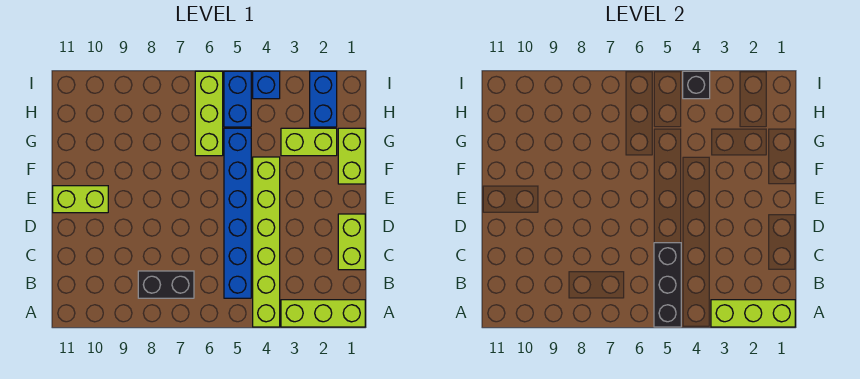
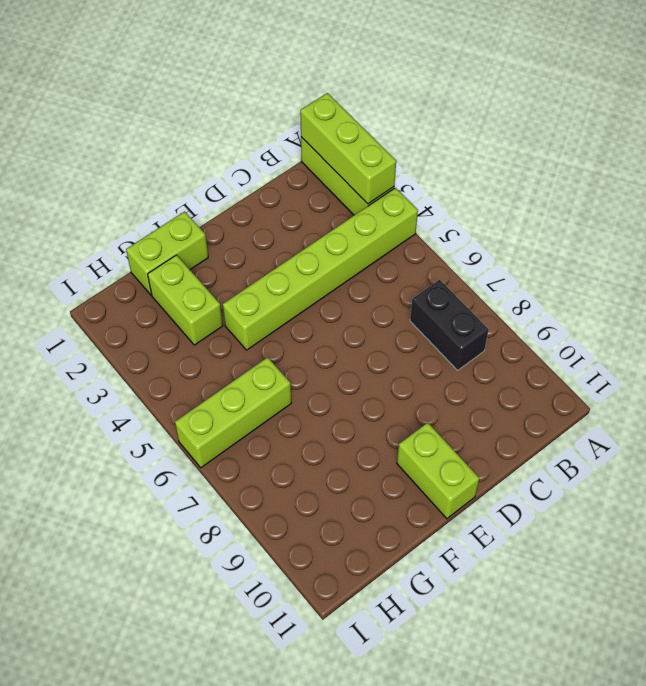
none -> blue brick B5:G5 level 1
none -> lime brick C1:D1 level 1
none -> blue brick H2:I2 level 1

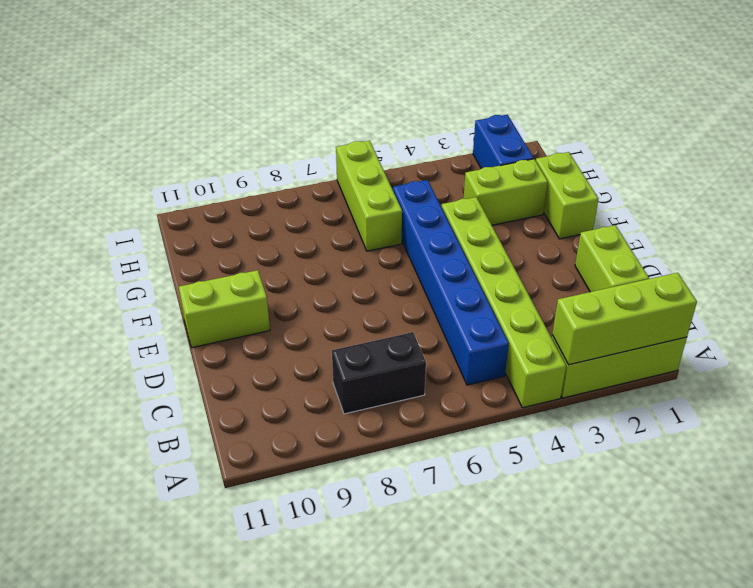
none -> blue brick H5:I5 level 1
none -> blue brick I4 level 1
none -> black brick A5:C5 level 2

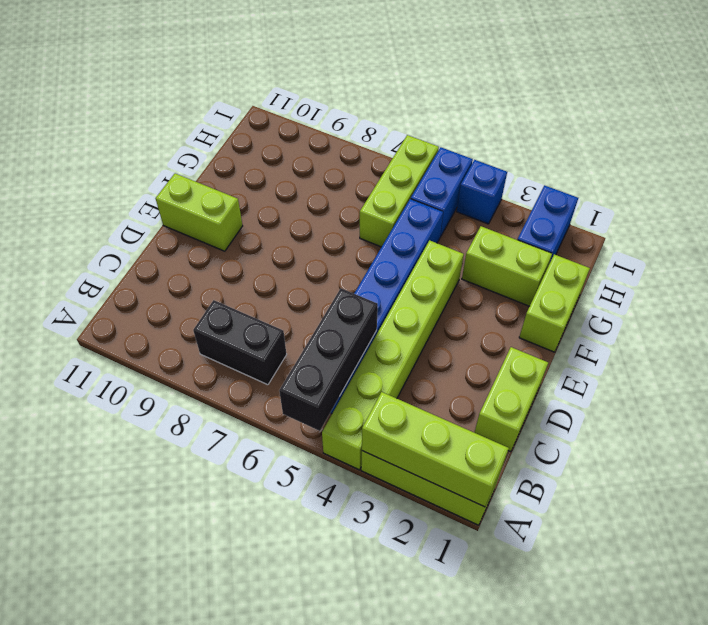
none -> black brick I4 level 2

